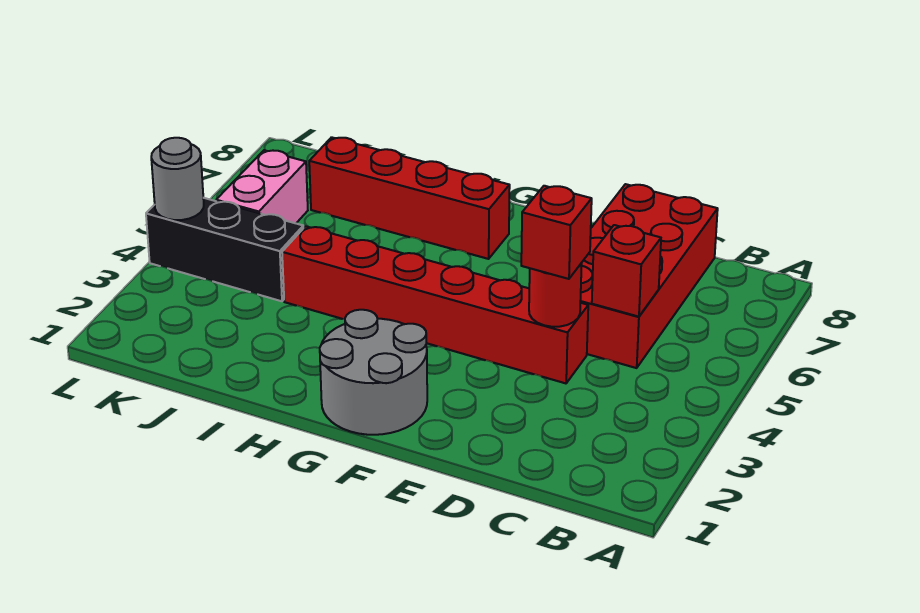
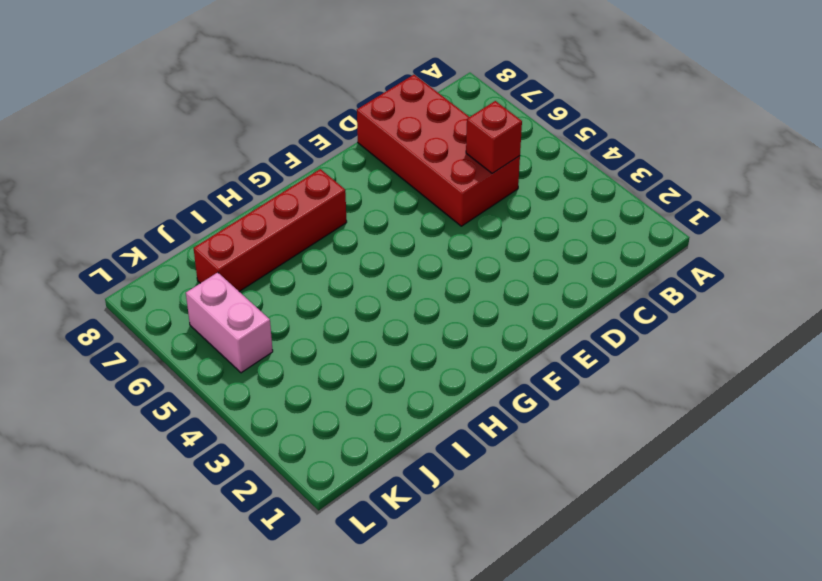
none -> red brick D4:I4 level 1
none -> grey round brick F1:G2 level 1

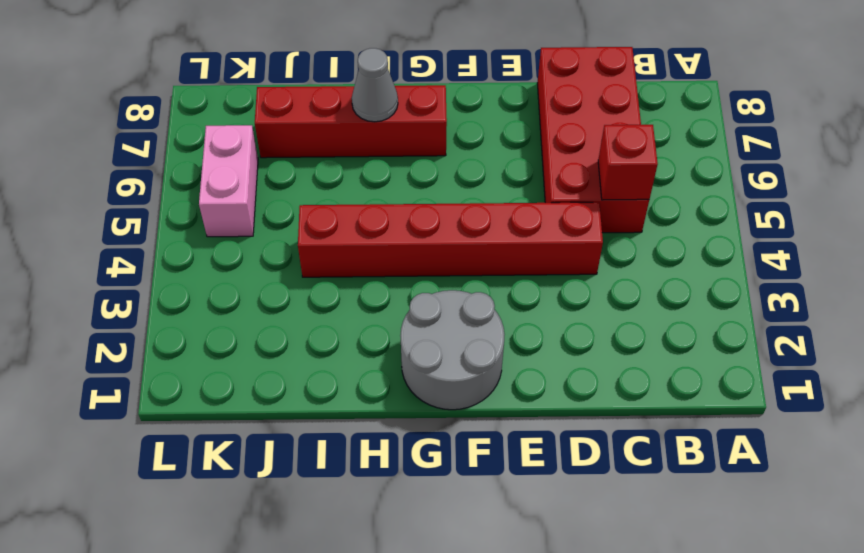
grey cone H7 level 2 -> none
none -> black brick J4:L4 level 1
none -> red round brick D4 level 2

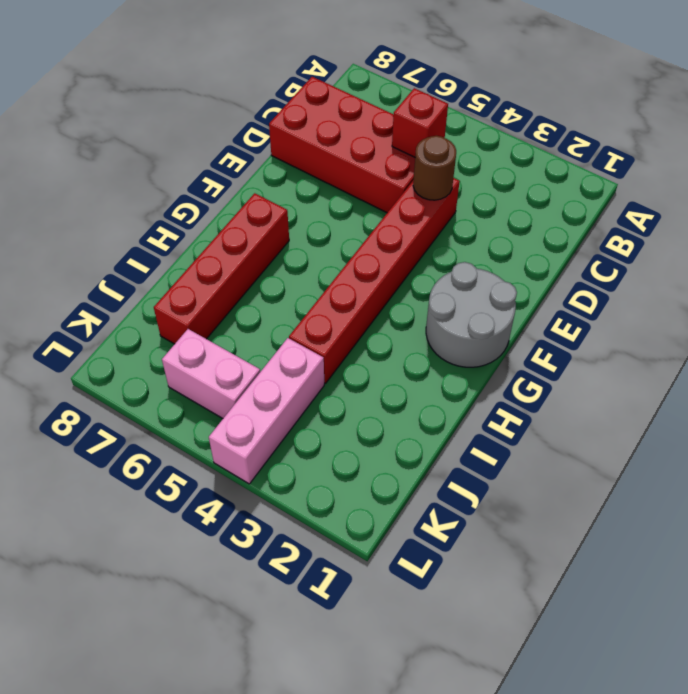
brown round brick D4 level 2 -> red round brick D4 level 2
pink brick J4:L4 level 1 -> black brick J4:L4 level 1
none -> grey round brick L4 level 2
none -> red brick D4 level 3

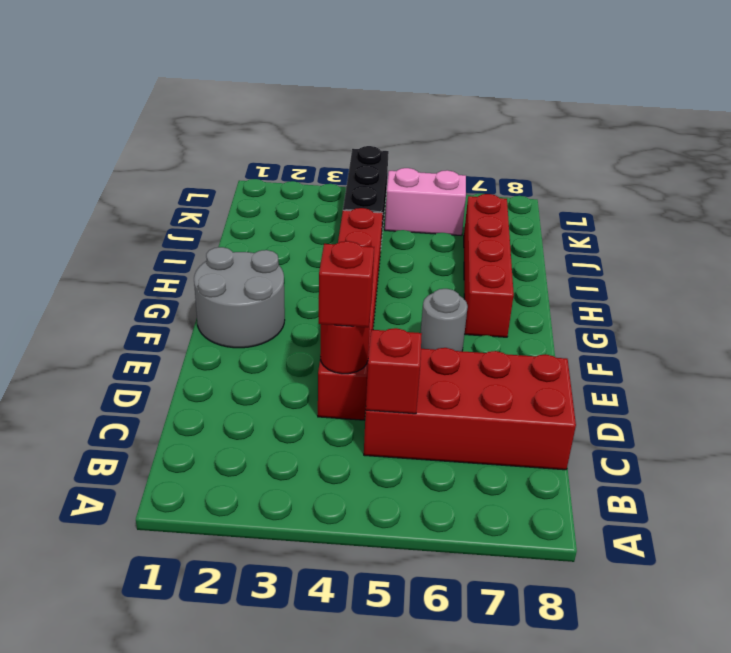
grey round brick F6 level 1 -> grey round brick L4 level 2

